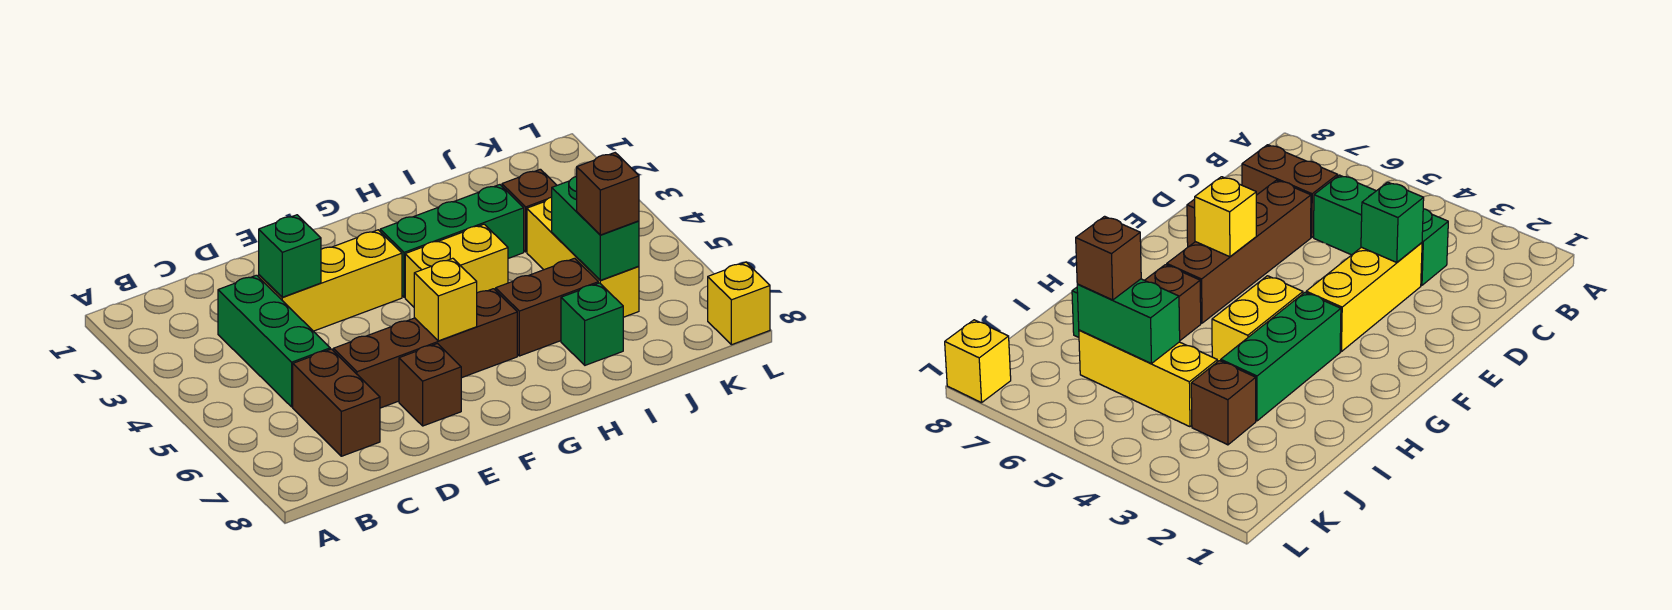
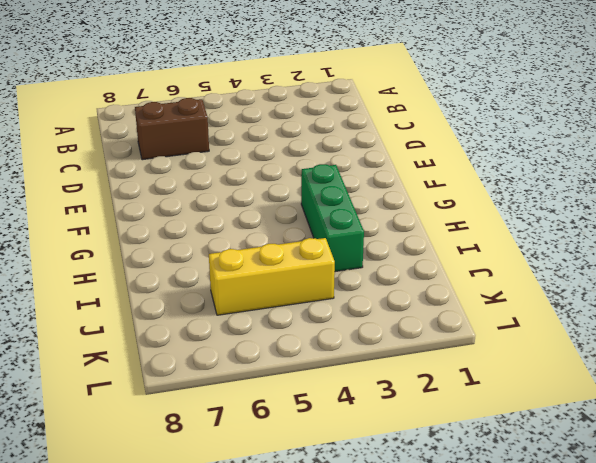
none -> green brick C3:C5 level 1
none -> yellow brick D3:F3 level 1
none -> brown brick D6:G6 level 1

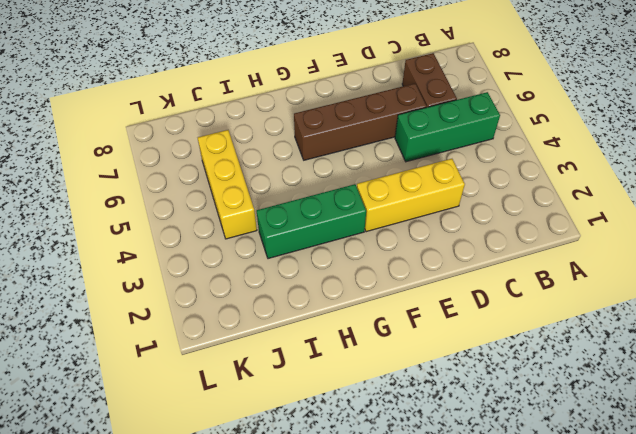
green brick B5:D5 level 1 -> green brick C3:C5 level 1
none -> brown brick E7 level 1
none -> yellow brick G4:H4 level 1
none -> brown brick H6:I6 level 1

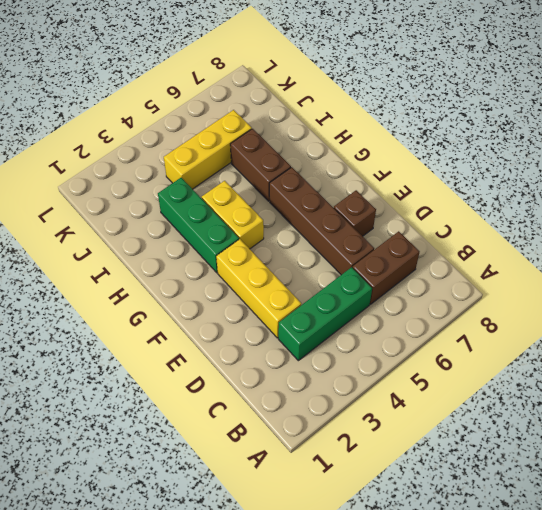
none -> green brick I7 level 1
none -> brown brick J3 level 1
none -> yellow brick L8 level 1

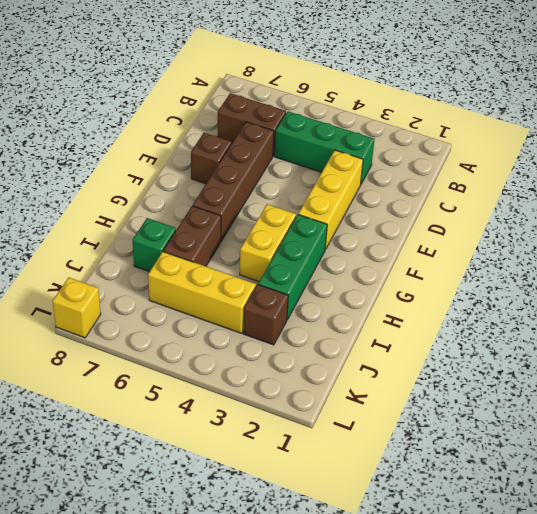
none -> green brick D3 level 2
none -> yellow brick F6 level 2
none -> green brick J5:J6 level 2

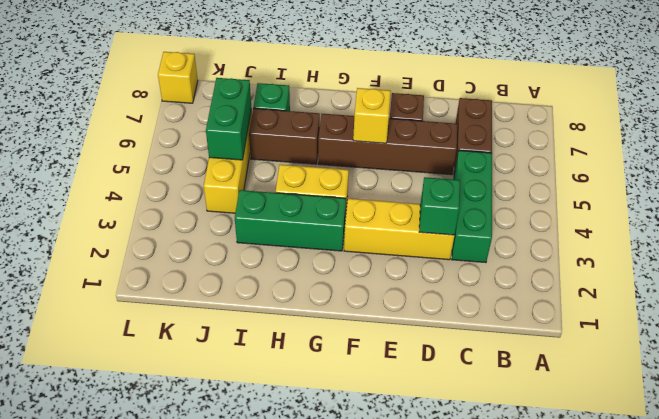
none -> brown brick J3 level 1
none -> brown brick J6 level 3

